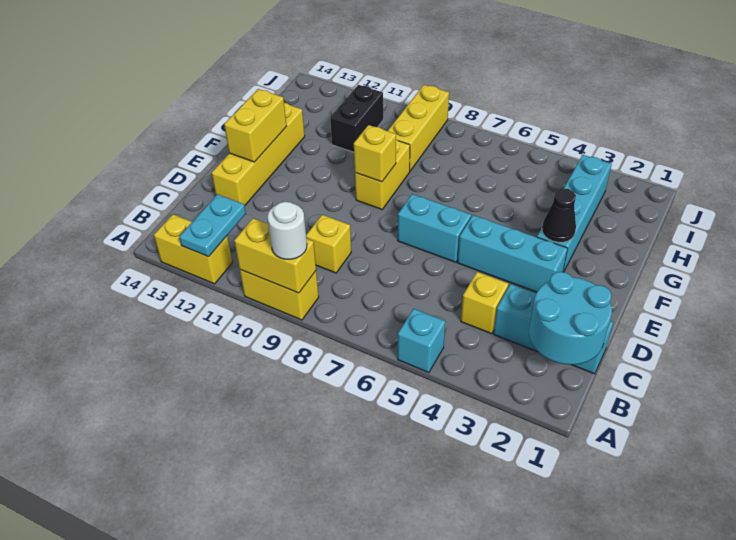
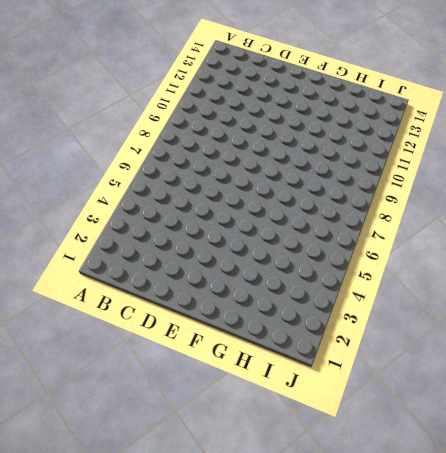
none -> cyan brick A5 level 1
none -> yellow brick A9:A10 level 1
none -> yellow brick A12:A13 level 1

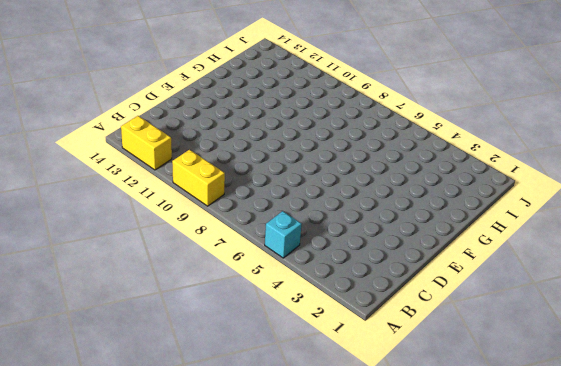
none -> cyan brick C1:C3 level 1
none -> yellow brick C4 level 1
none -> yellow brick C9 level 1

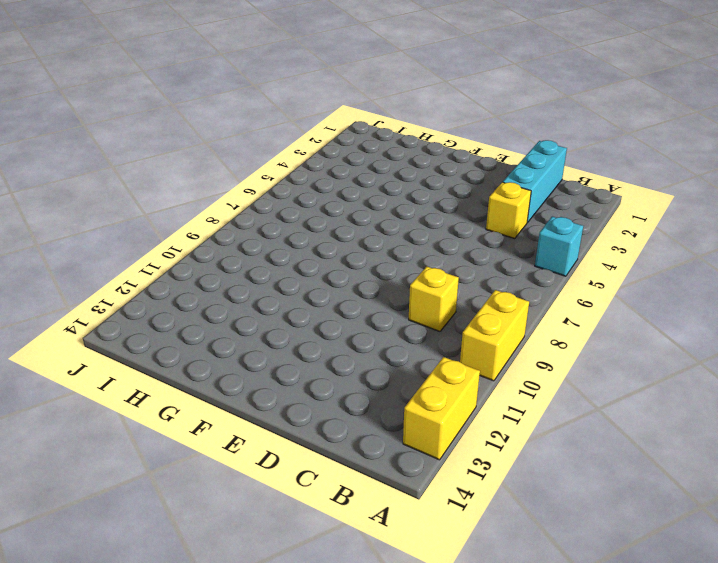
none -> yellow brick D13:G13 level 1
none -> cyan brick E3:E5 level 1
none -> cyan brick E6:E7 level 1

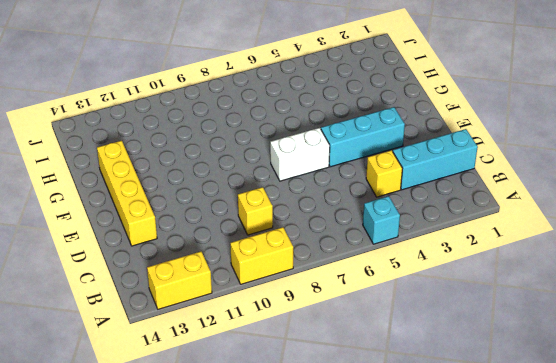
white brick E6:E7 level 1 -> cyan brick E6:E7 level 1
none -> cyan brick F3:I3 level 1
none -> yellow brick F9:G9 level 1
none -> yellow brick H9:J9 level 1

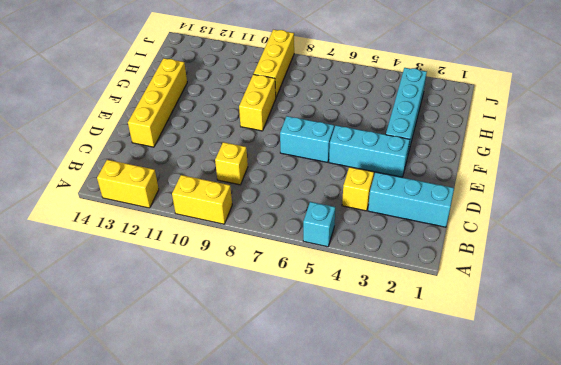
none -> black brick H11:I11 level 1
none -> yellow brick A9:A10 level 2
none -> cyan plate A12:B12 level 2

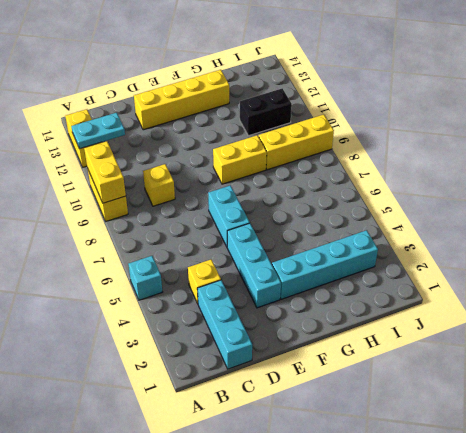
none -> cyan round brick B1:C2 level 2
none -> yellow brick E13:F13 level 2
none -> black cone F3 level 2

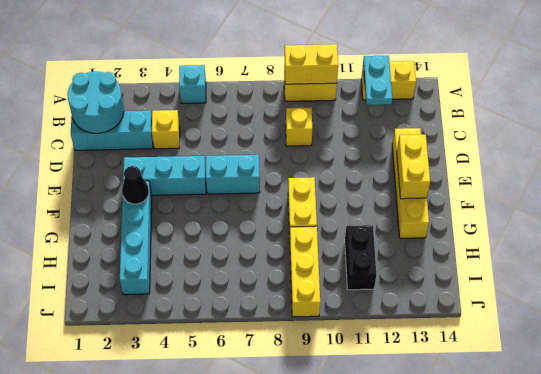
none -> yellow brick F9 level 2
none -> white round brick A9 level 3

